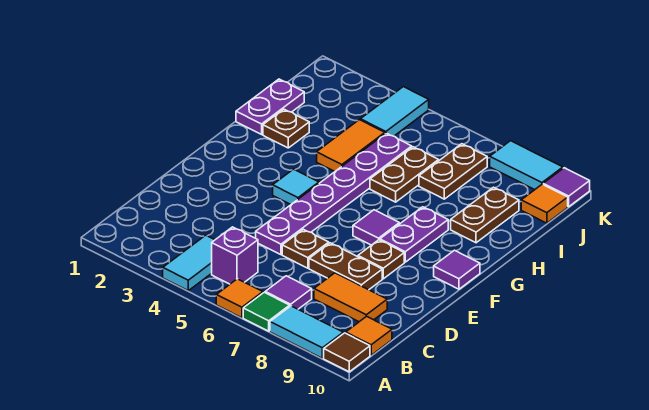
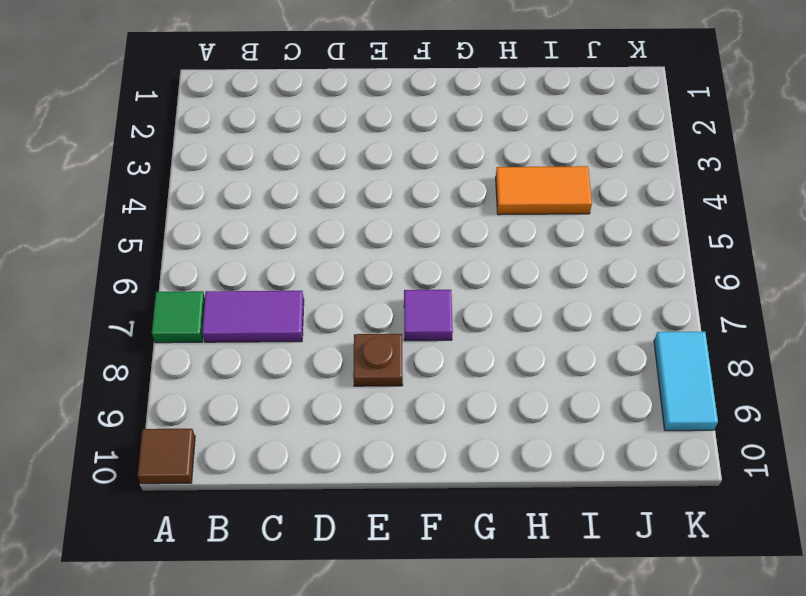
purple tile B7:C7 level 1 -> purple tile B7 level 1
none -> cyan tile A4:B4 level 1
none -> orange tile A6 level 1
none -> cyan tile A8:A9 level 1

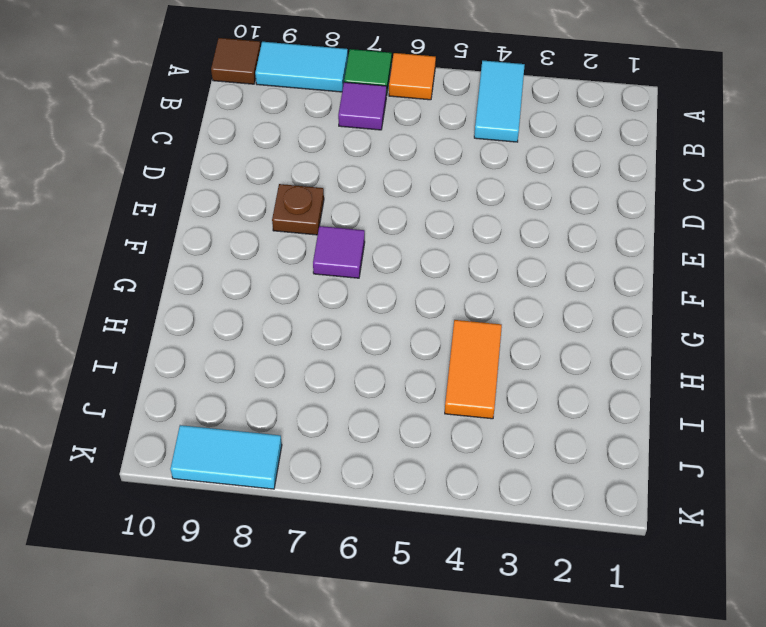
none -> purple brick B5 level 1
none -> orange tile B10 level 1
none -> orange tile C8:C9 level 1

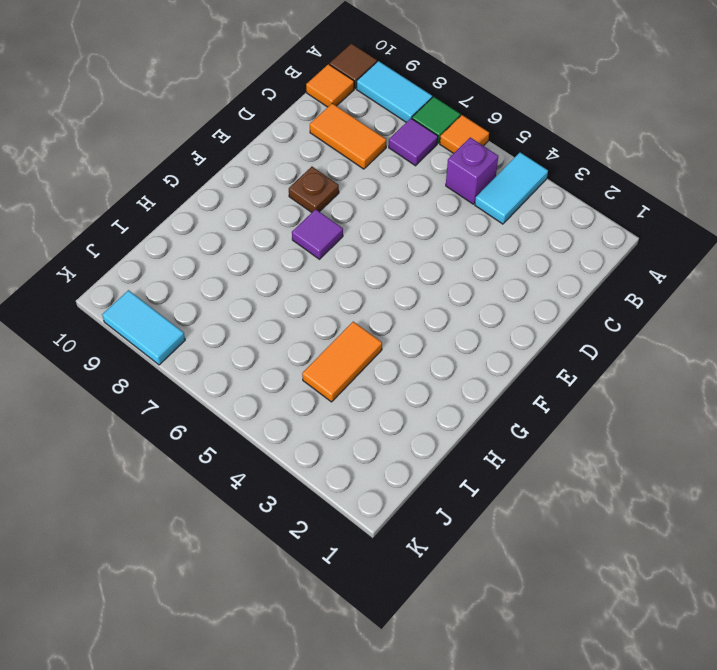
none -> purple plate D5:I5 level 1
none -> brown plate D6 level 1
none -> brown plate D7:D8 level 1

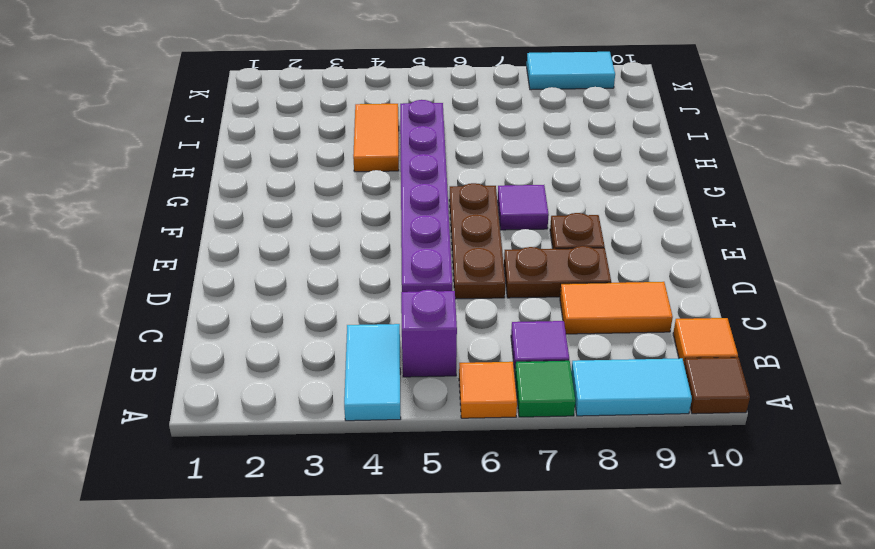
brown plate D6:F6 level 1 -> brown plate D6 level 1
none -> cyan tile F4 level 1
none -> purple plate F8:G8 level 1
none -> purple tile F10 level 1

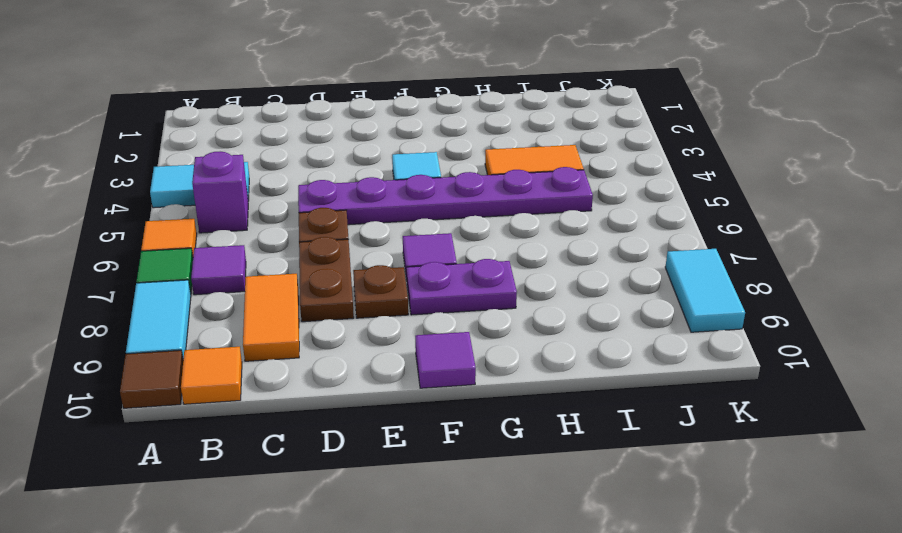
none -> purple plate H1:I1 level 1
none -> brown plate H2 level 1
none -> brown plate H6:I6 level 1

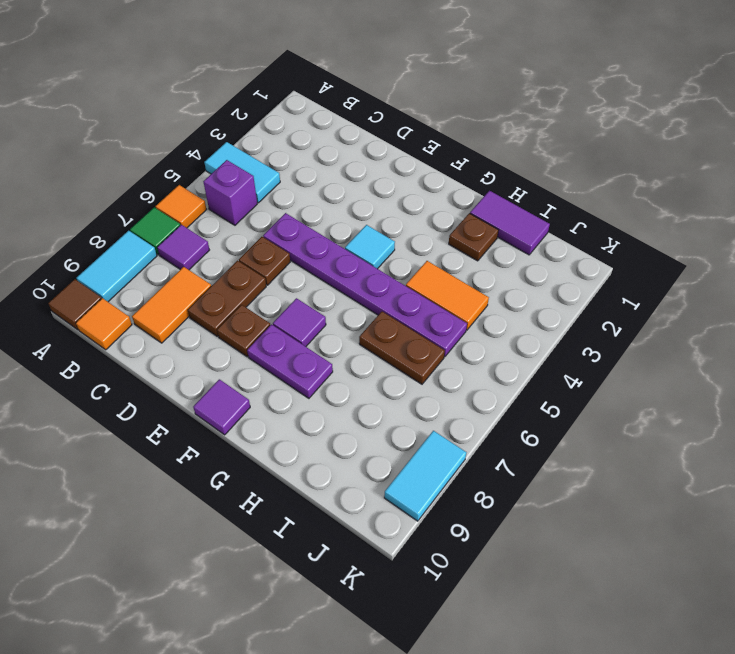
purple tile H1:I1 level 1 -> purple plate H1:I1 level 1
none -> brown plate H9:I9 level 1
none -> brown plate I7:J7 level 1
none -> cyan tile J4:K4 level 1

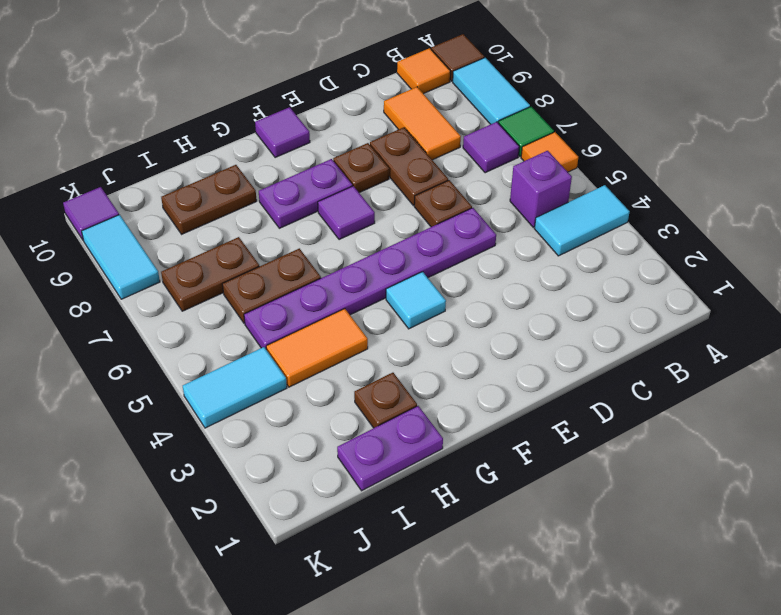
none -> orange tile J10 level 1

